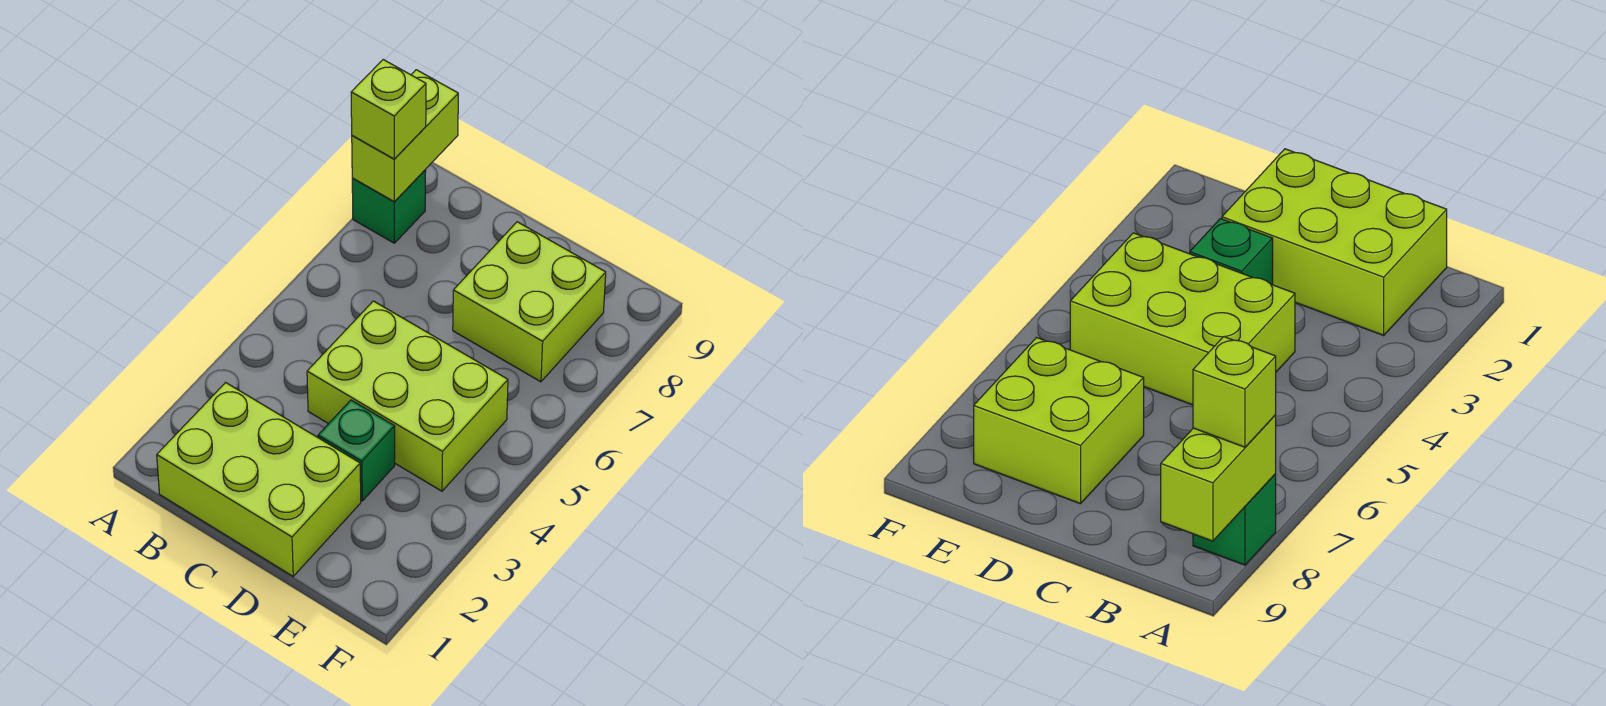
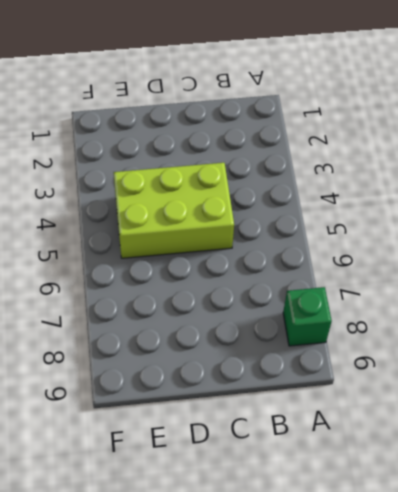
none -> lime brick B1:D2 level 1
none -> green brick D3 level 1

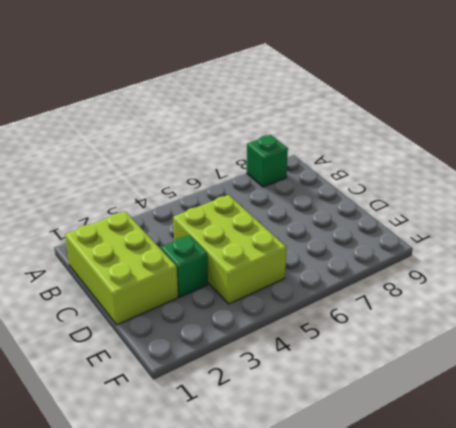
none -> lime brick D7:E8 level 1
none -> lime brick A8:A9 level 2

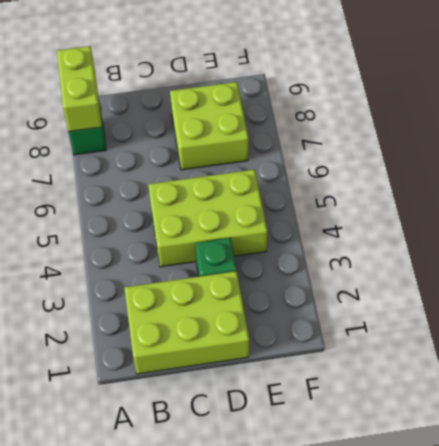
none -> lime brick A8 level 3

